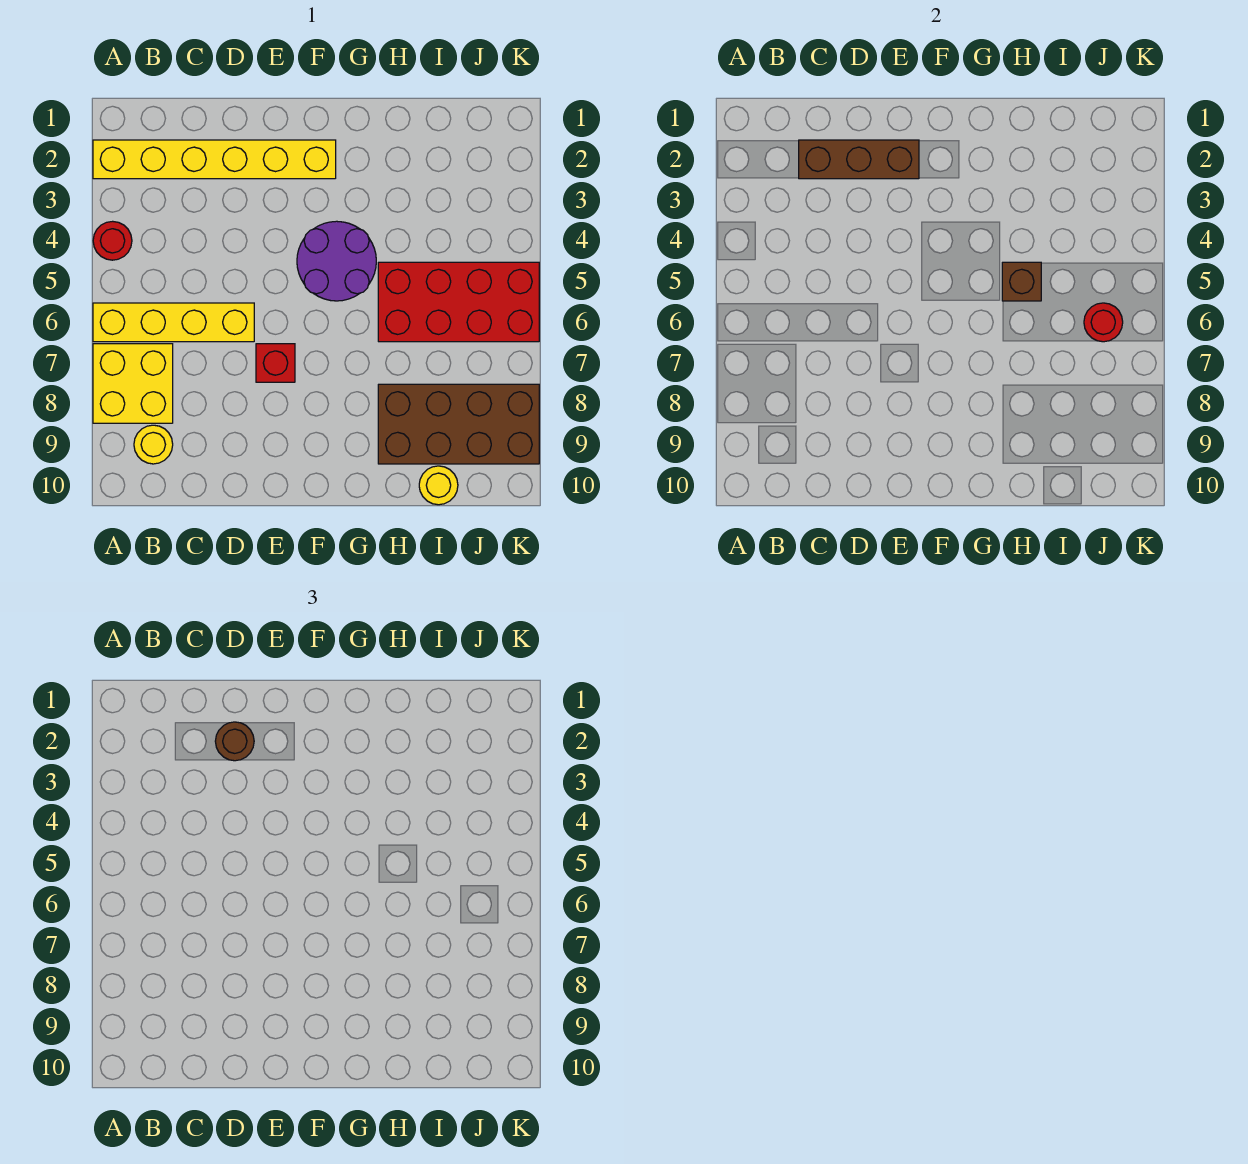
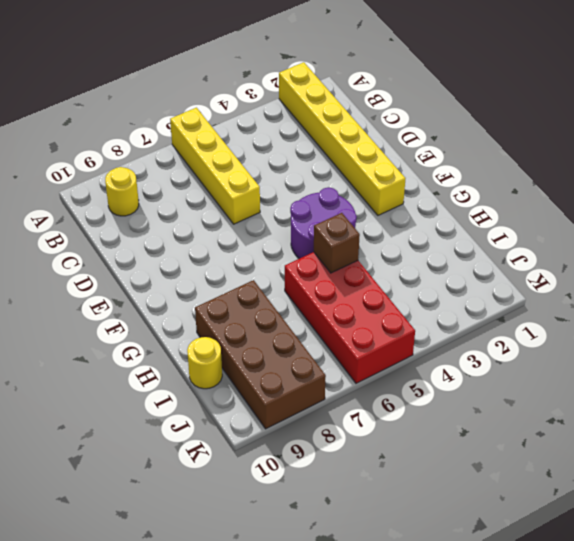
none -> red round brick A4 level 1
none -> yellow brick A7:B8 level 1
none -> red brick E7 level 1

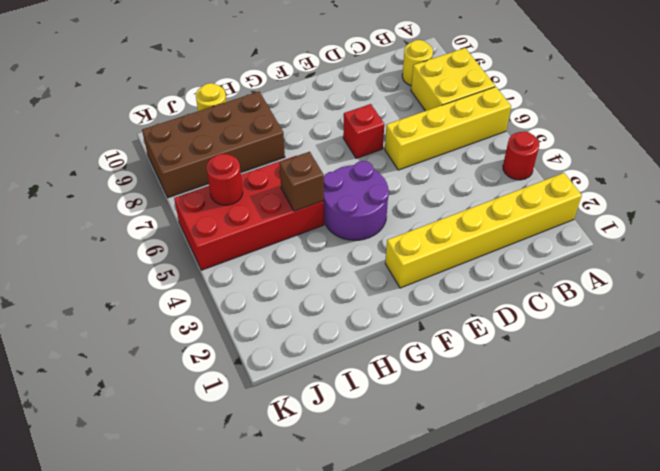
none -> brown brick C2:E2 level 2
none -> brown round brick D2 level 3

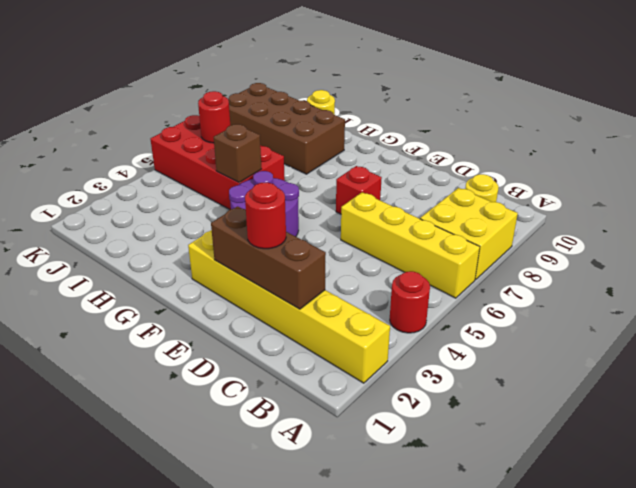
red round brick D2 level 3 -> brown round brick D2 level 3

